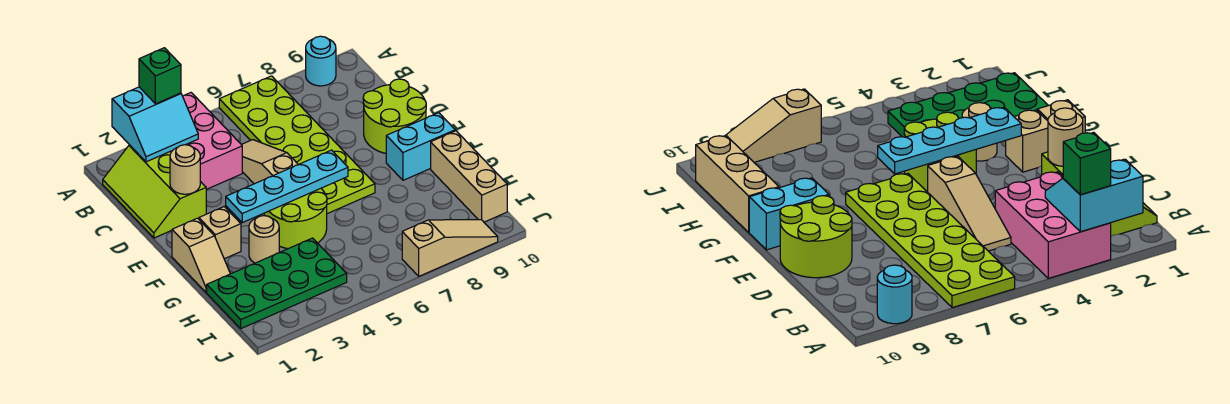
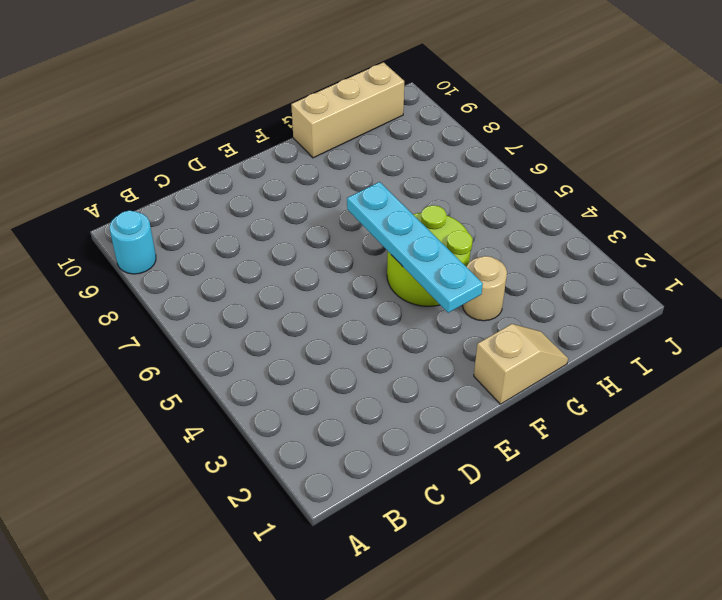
none -> pink brick A3:C4 level 1
none -> lime plate A6:F7 level 1
none -> lime slope B1:D2 level 1 top 2

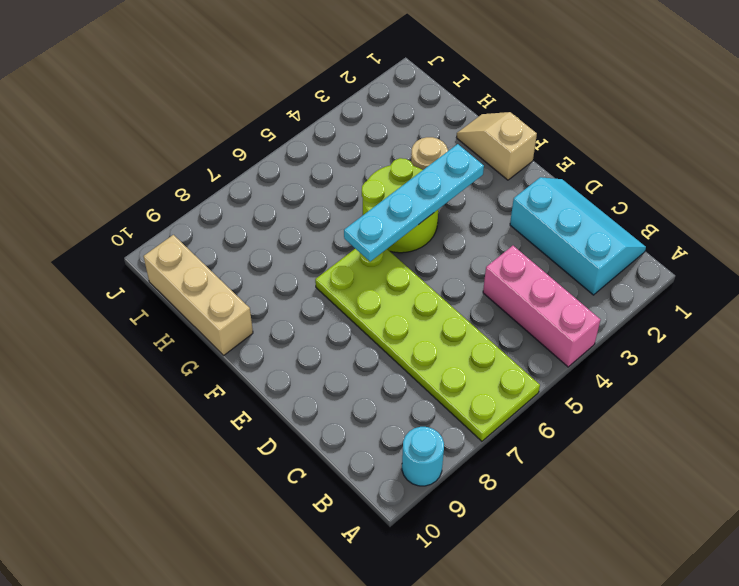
pink brick A4:C4 level 1 -> pink brick A3:C4 level 1
cyan slope B1:D2 level 1 top 2 -> lime slope B1:D2 level 1 top 2
none -> tan slope C5:E5 level 1 top E
none -> lime round brick D9:E10 level 1
none -> tan brick F2 level 1

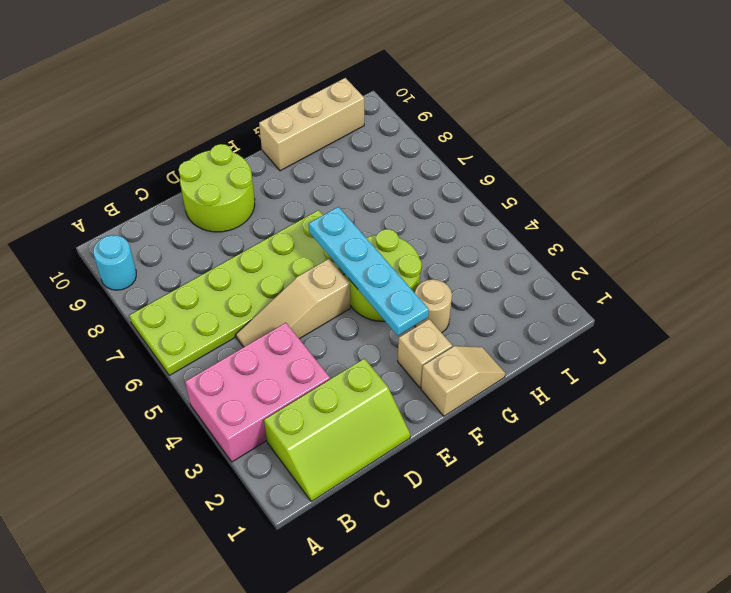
none -> cyan brick F9:F10 level 1
none -> green plate H1:I4 level 1
none -> tan slope J7:J9 level 1 top 7

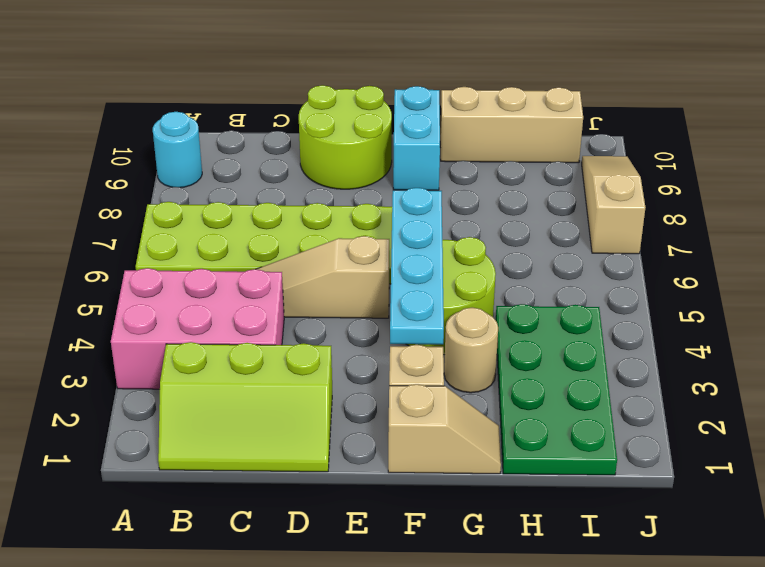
none -> cyan slope A2:B3 level 2 top A
none -> tan round brick D2 level 2
none -> green brick A3 level 3

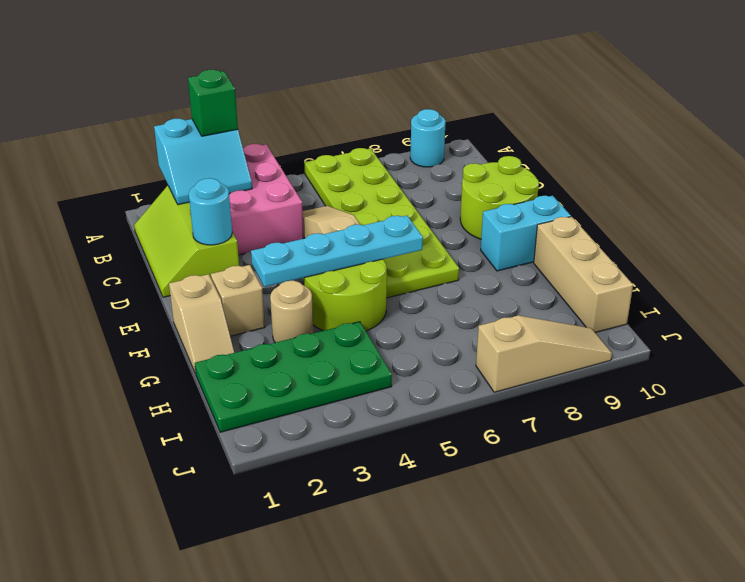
cyan round brick D2 level 2 -> tan round brick D2 level 2

